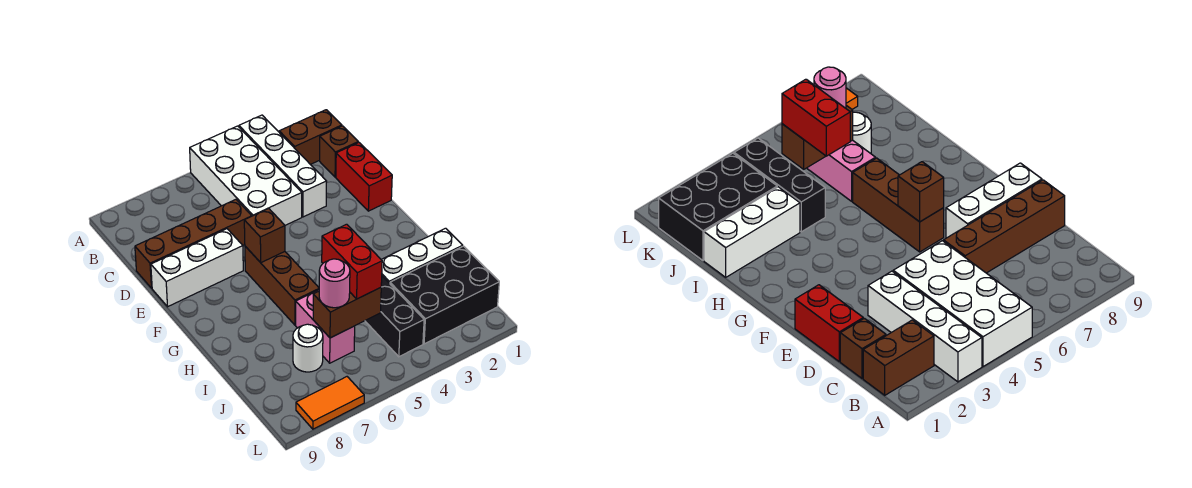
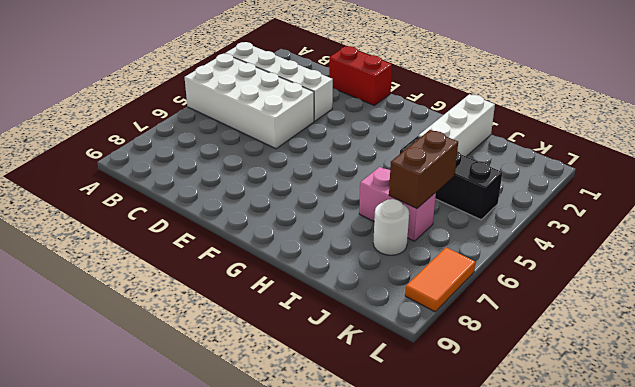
none -> brown brick B1:B2 level 1
none -> brown brick C1 level 1
none -> brown brick D6:D9 level 1

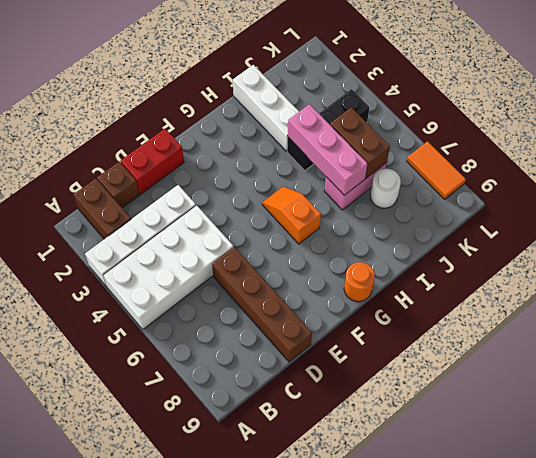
orange slope G5:G6 level 1 top 6 -> brown brick F6:H6 level 1
orange round brick G9 level 1 -> none
pink brick I4:I6 level 2 -> none
none -> white brick E7:E9 level 1
none -> black brick J1:K3 level 1
none -> brown brick F6 level 2

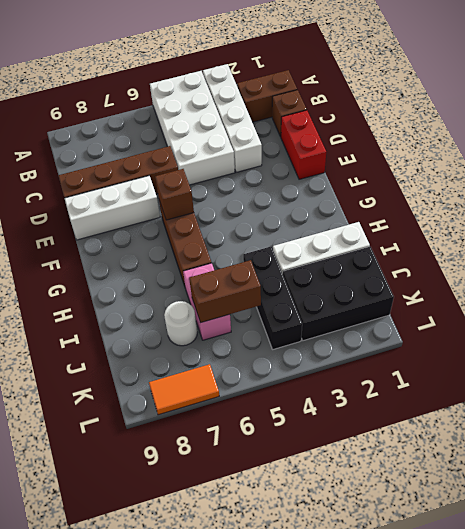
none -> red brick I5:J5 level 3
none -> pink round brick J6 level 3

